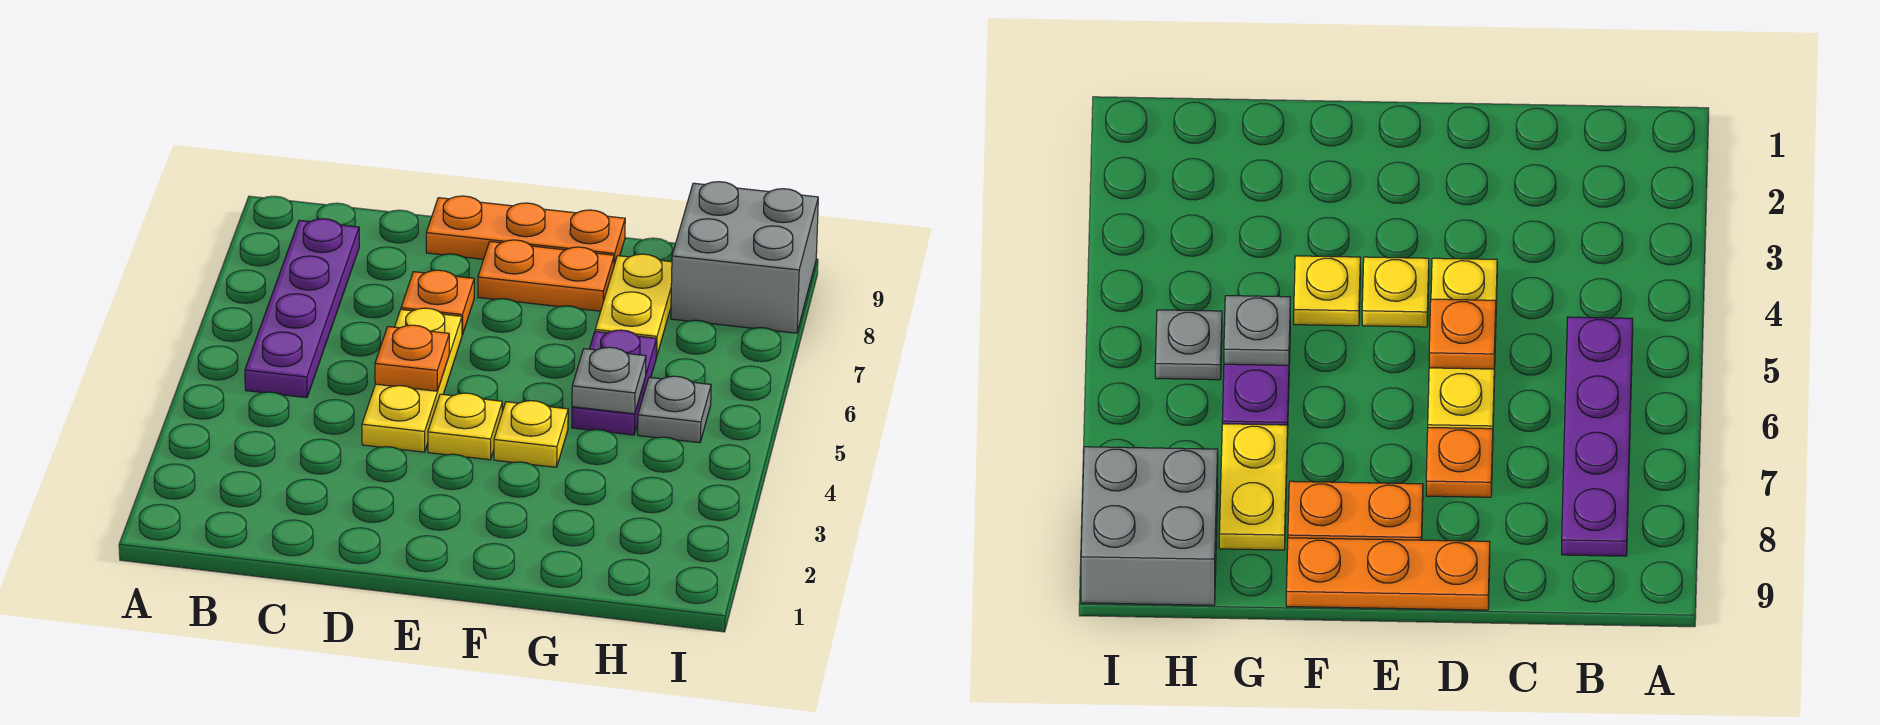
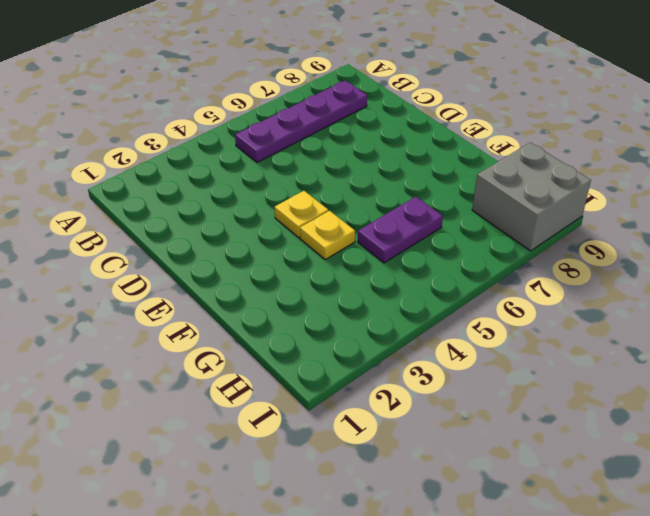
none -> yellow plate D4:D6 level 1
none -> orange plate D7 level 1
none -> orange plate D9:F9 level 1

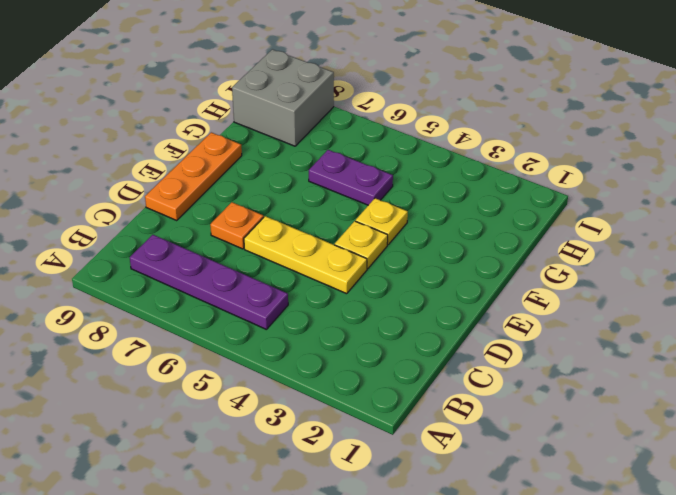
none -> orange plate E8:F8 level 1
none -> yellow plate G7:G8 level 1
none -> grey plate H5 level 1

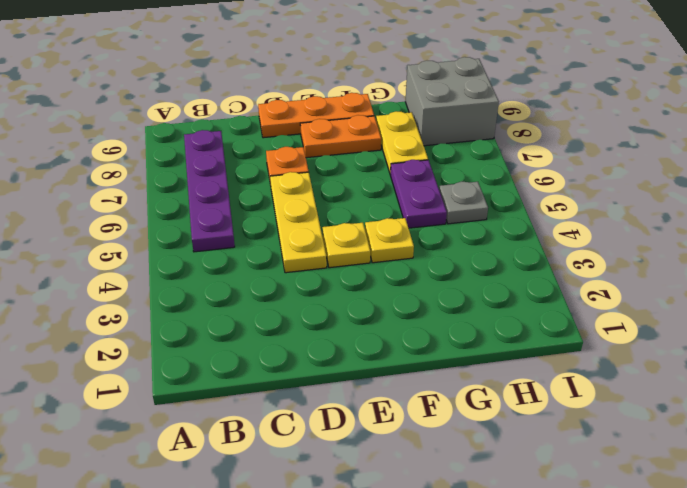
none -> orange plate D5 level 2
none -> grey plate G5 level 2

